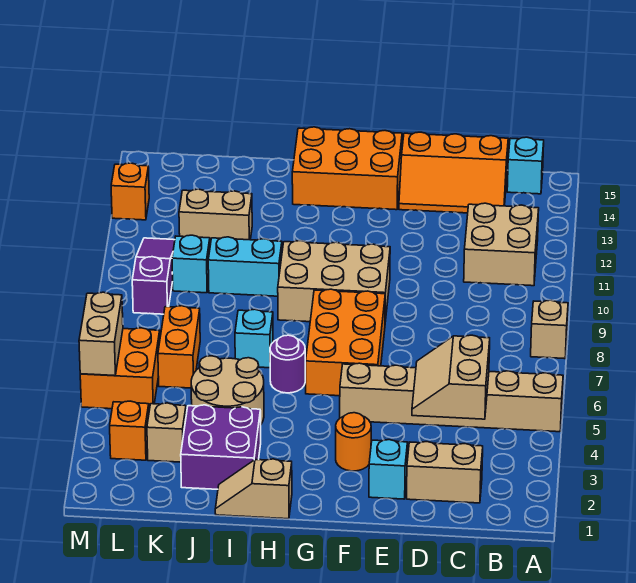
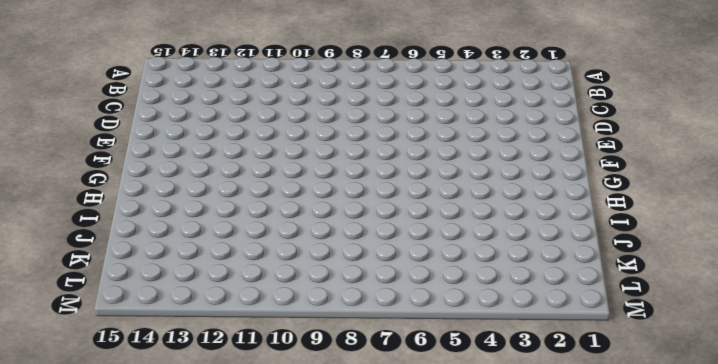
none -> tan brick A5:F5 level 1
none -> tan brick A8 level 1
none -> tan brick B11:C12 level 1

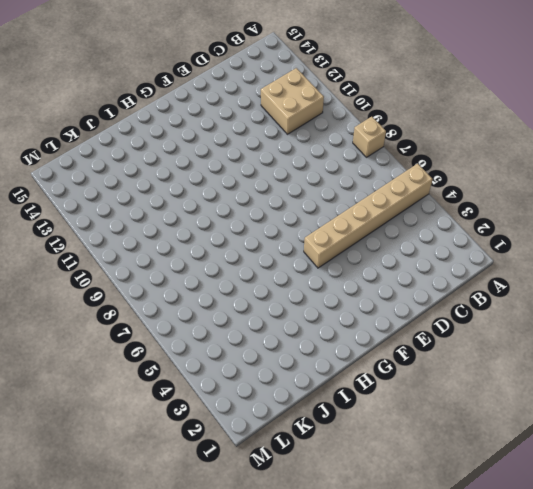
none -> cyan brick B15 level 1
none -> tan brick C2:D2 level 1
none -> orange slope C14:E15 level 1 top 15

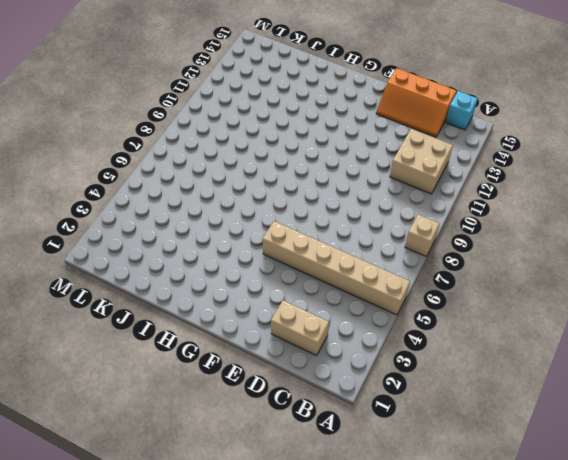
none -> cyan brick E2 level 1
none -> orange round brick F3 level 1
none -> orange brick F6:G8 level 1

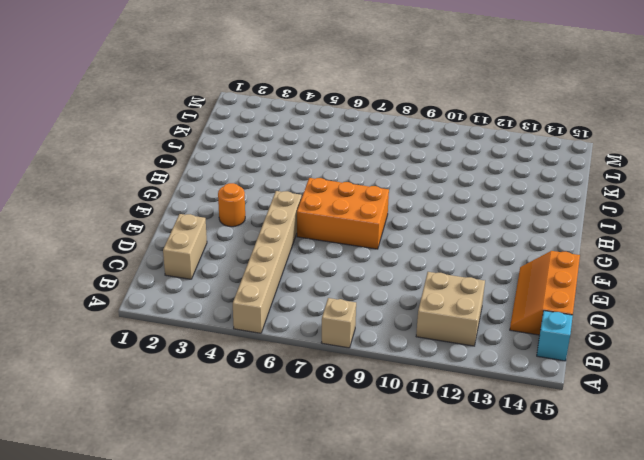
none -> cyan brick E2 level 1
none -> tan brick F9:H10 level 1
none -> orange brick F14:H15 level 1

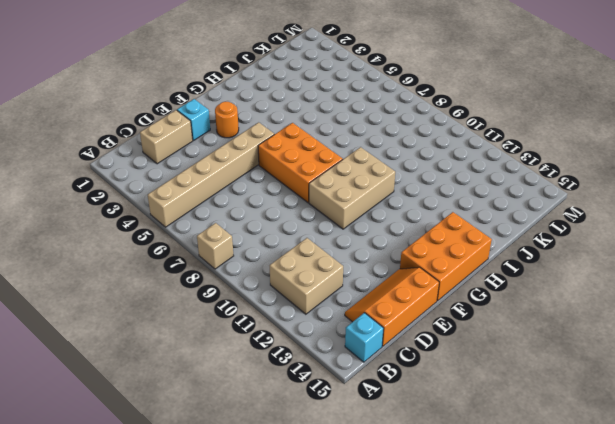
none -> tan slope H1:I1 level 1 top H
none -> purple round brick H6 level 1
none -> purple brick I2:J3 level 1

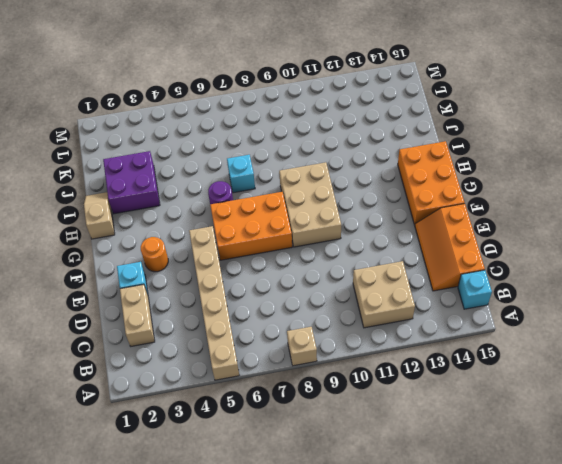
none -> tan round brick I4:J5 level 1
none -> cyan brick I10:J10 level 1
none -> tan brick J12:K12 level 1

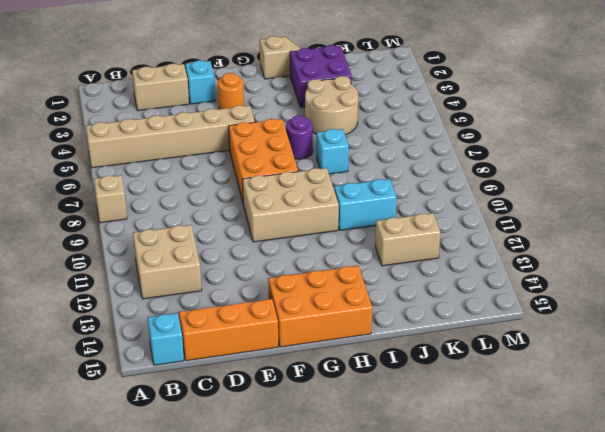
none -> tan brick K3 level 1
none -> orange brick K6:K7 level 1
none -> cyan brick K10 level 1

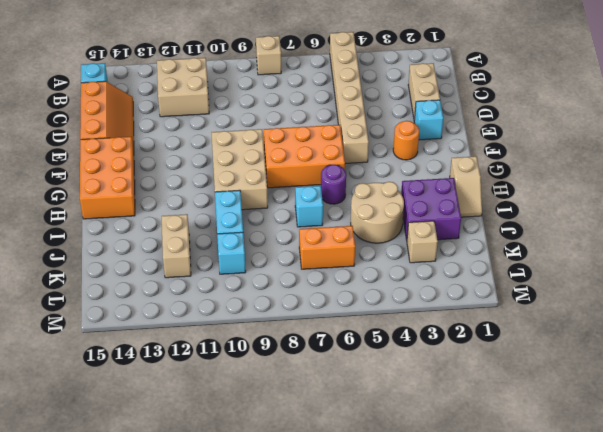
none -> orange brick L3 level 1
none -> orange brick L5:M6 level 1
none -> purple slope L9:L11 level 1 top 9

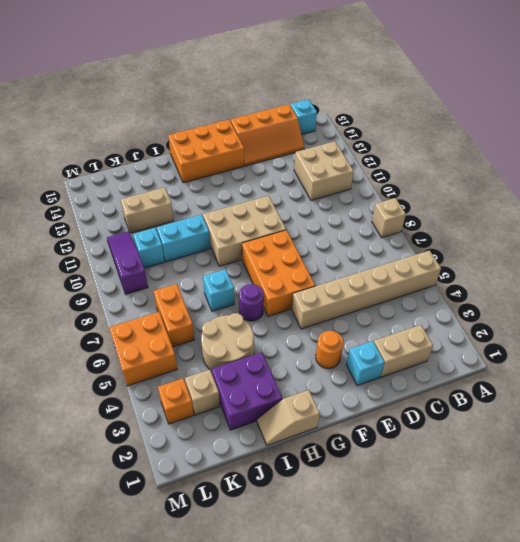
none -> orange brick M13 level 1
none -> tan slope C4:D5 level 2 top C
none -> tan brick M5:M6 level 2

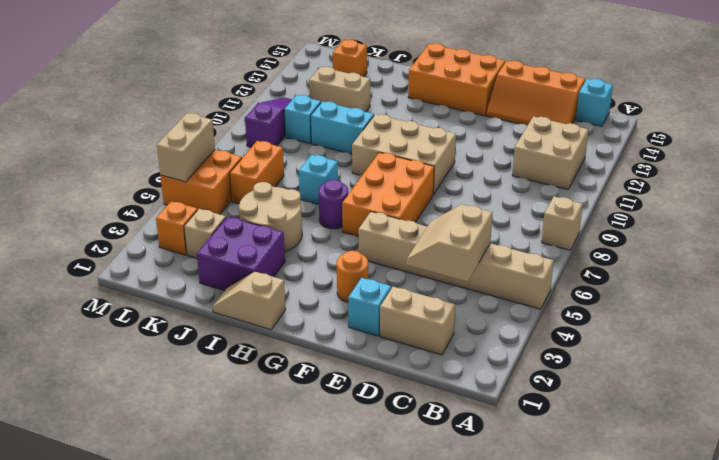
orange brick K14 level 1 -> orange brick M13 level 1

